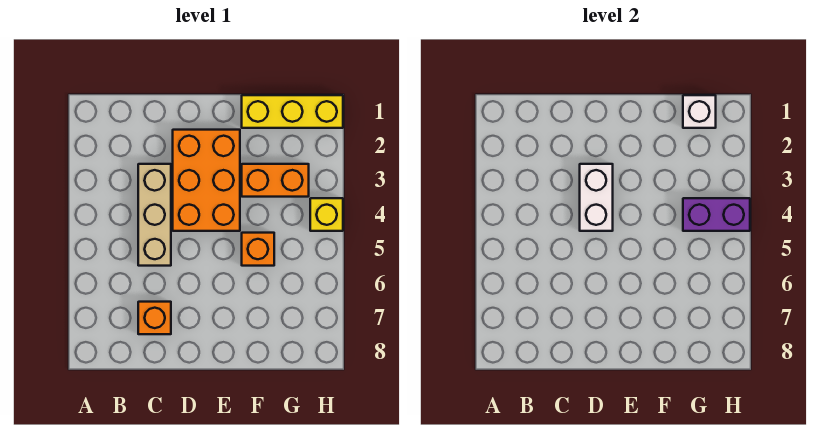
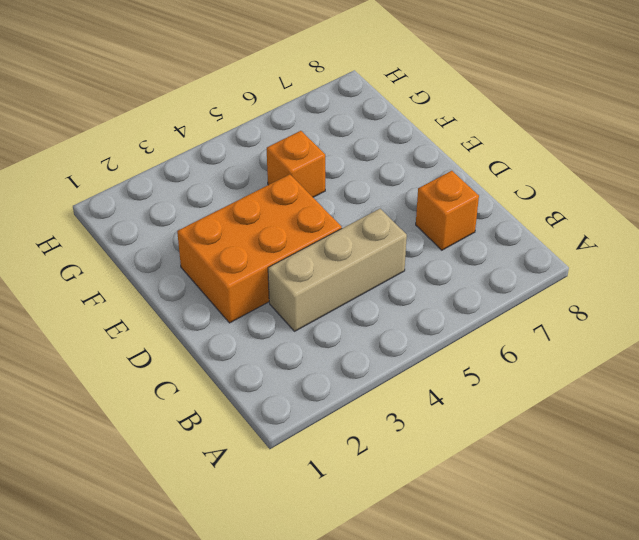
none -> yellow brick F1:H1 level 1
none -> orange brick F3:G3 level 1

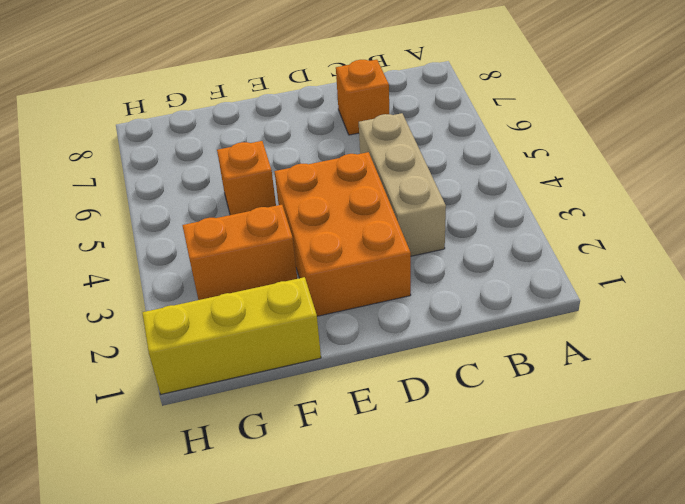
none -> yellow brick H4 level 1
none -> white brick D3:D4 level 2

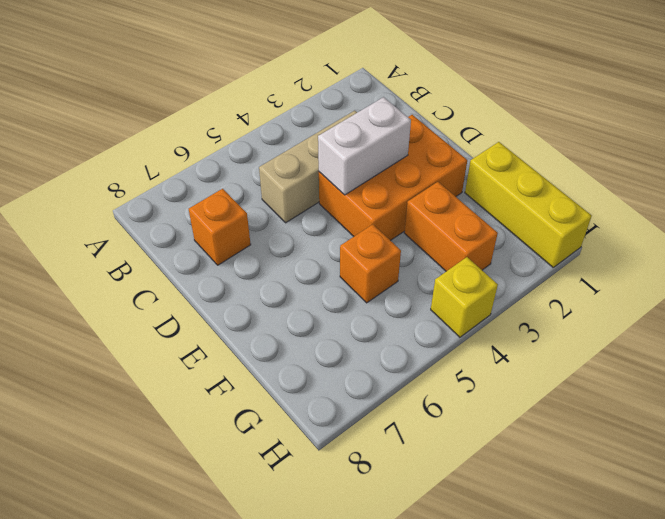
none -> white brick G1 level 2
none -> purple brick G4:H4 level 2

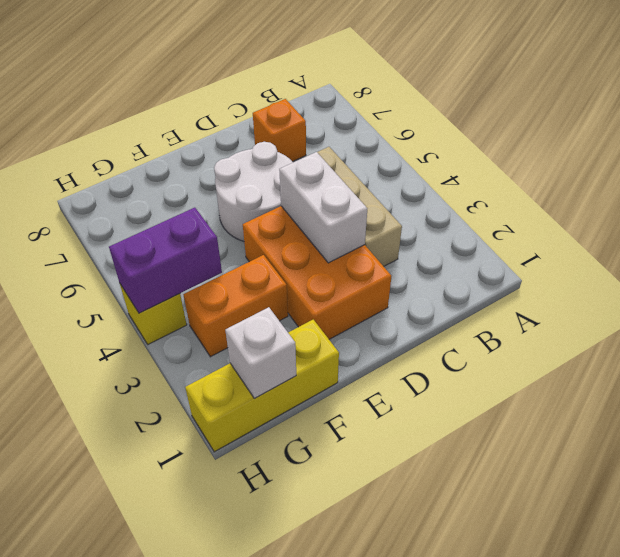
white round brick D5:E6 level 1 -> none
none -> orange brick F5 level 1

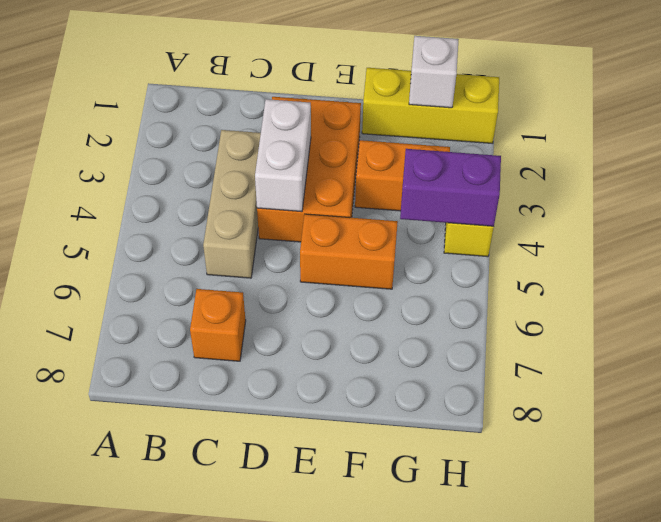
orange brick E5:F5 level 1 -> orange brick F5 level 1

